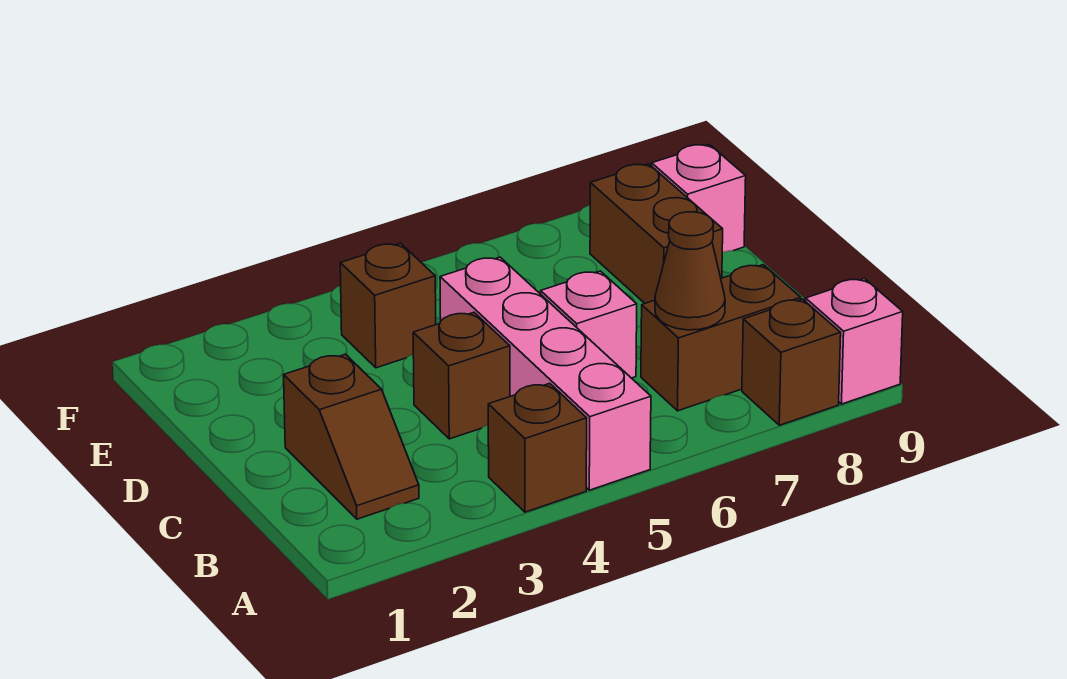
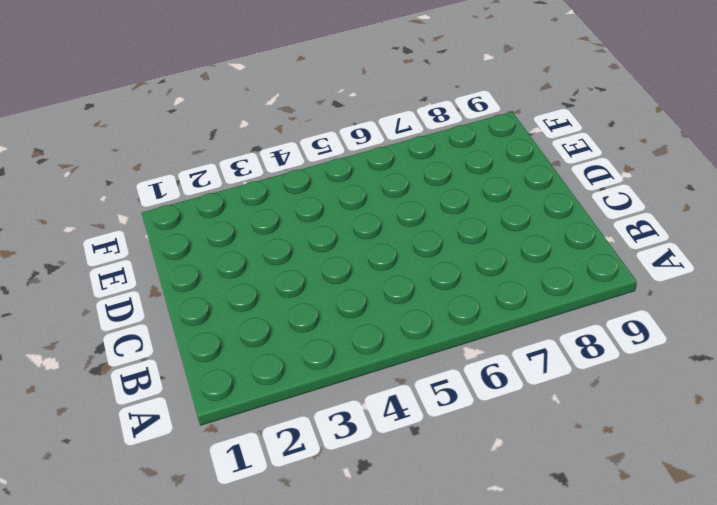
none -> brown brick A4 level 1
none -> pink brick A5:D5 level 1
none -> brown brick A8 level 1

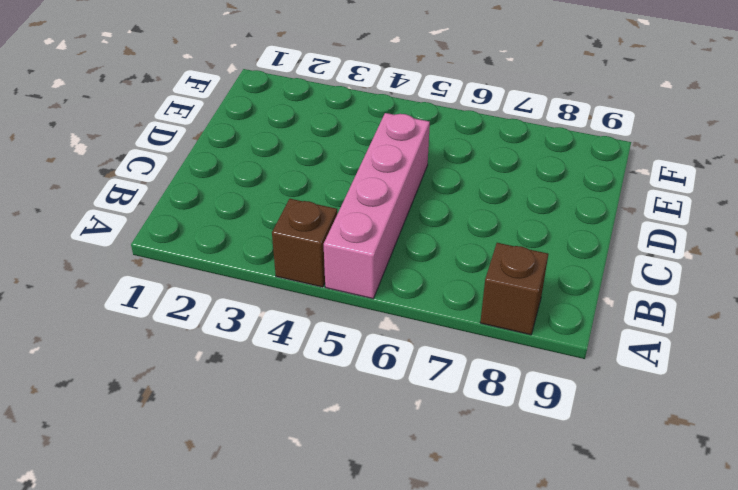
none -> pink brick A9 level 1
none -> brown slope B2:C2 level 1 top C
none -> brown brick B7:B8 level 1

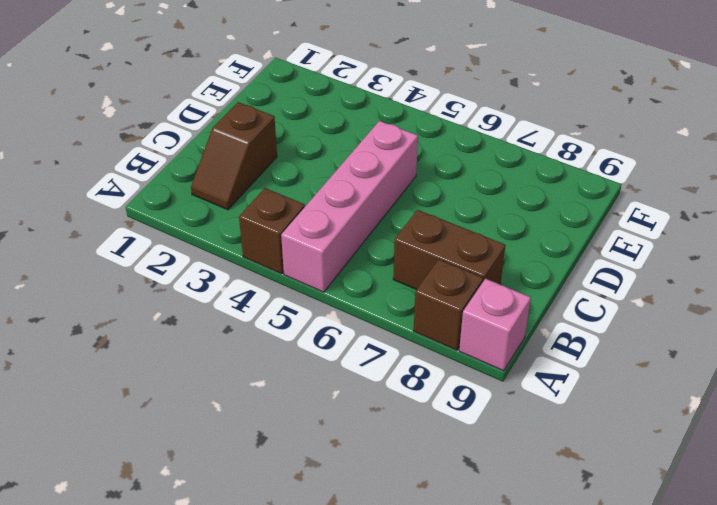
none -> brown brick C4 level 1
none -> pink brick C6 level 1
none -> brown brick D8:E8 level 1

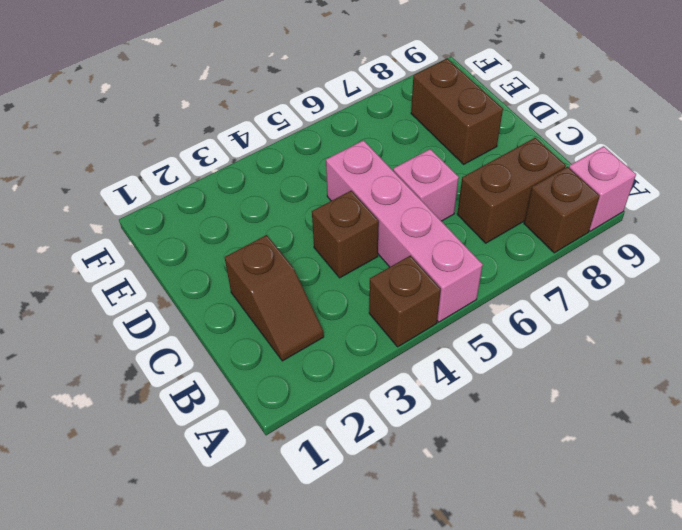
none -> brown brick E4 level 1
none -> pink brick E9 level 1
none -> brown cone B7 level 2

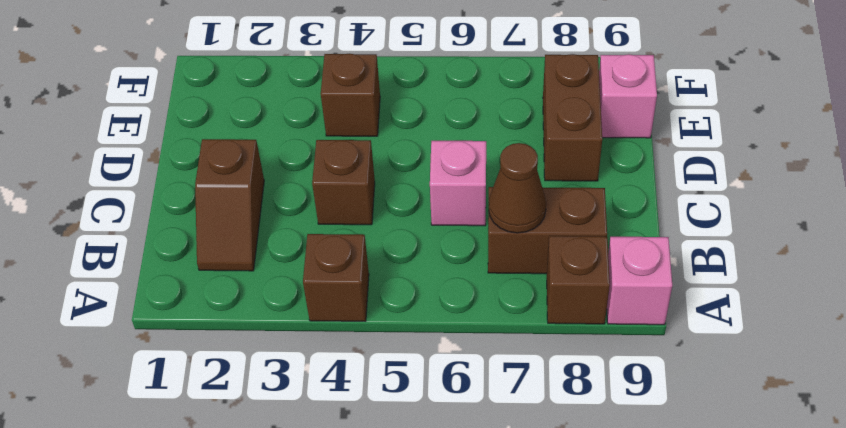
none -> pink brick A5:D5 level 1

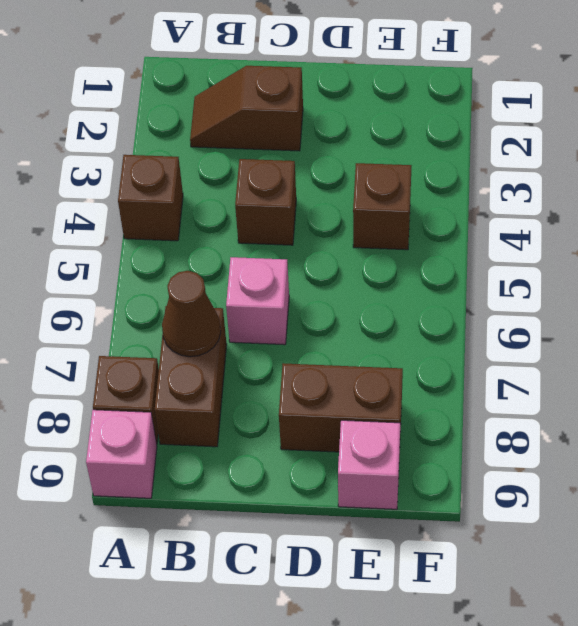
none -> pink brick A5:D5 level 1

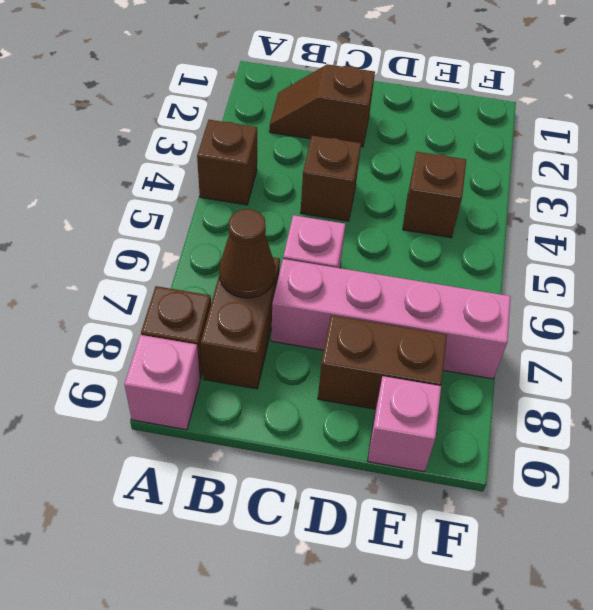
pink brick C7:F7 level 1 -> pink brick A5:D5 level 1

